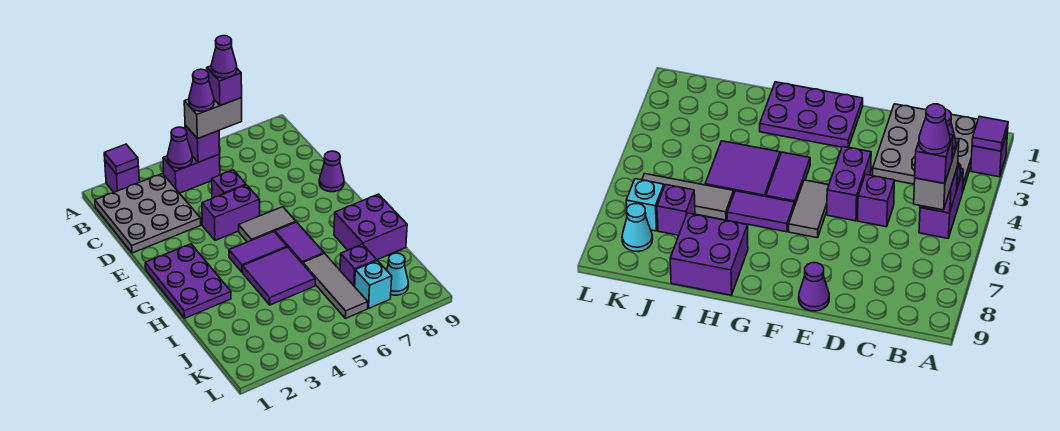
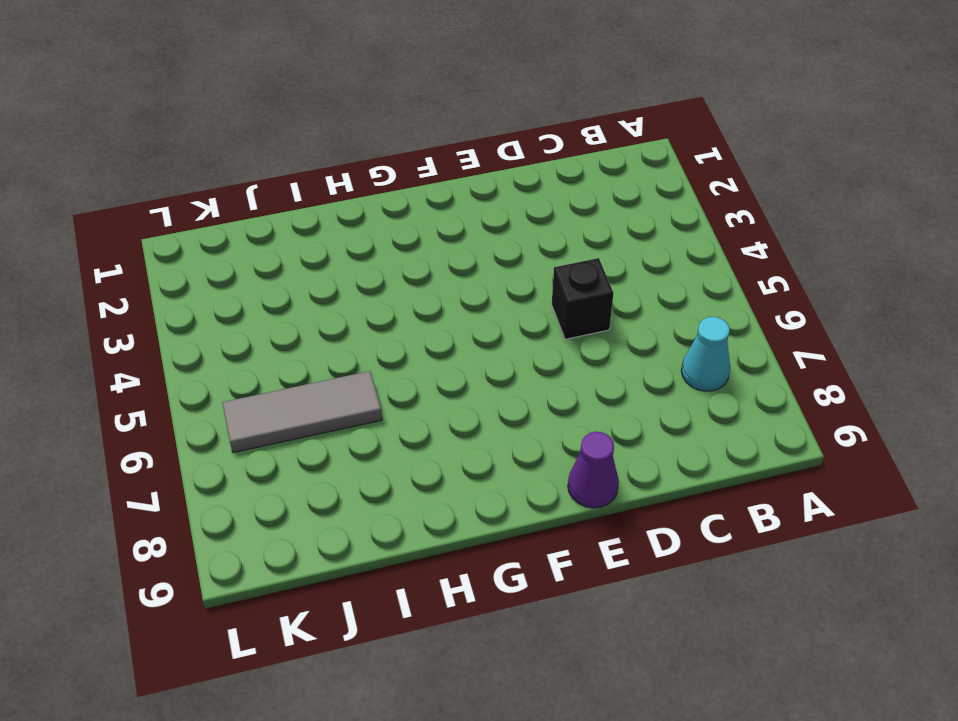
cyan cone B7 level 1 -> cyan cone K8 level 1
black brick D5 level 1 -> purple brick D5 level 1
none -> purple brick A2 level 1
none -> grey plate B1:D3 level 1
none -> purple brick B4:B5 level 1

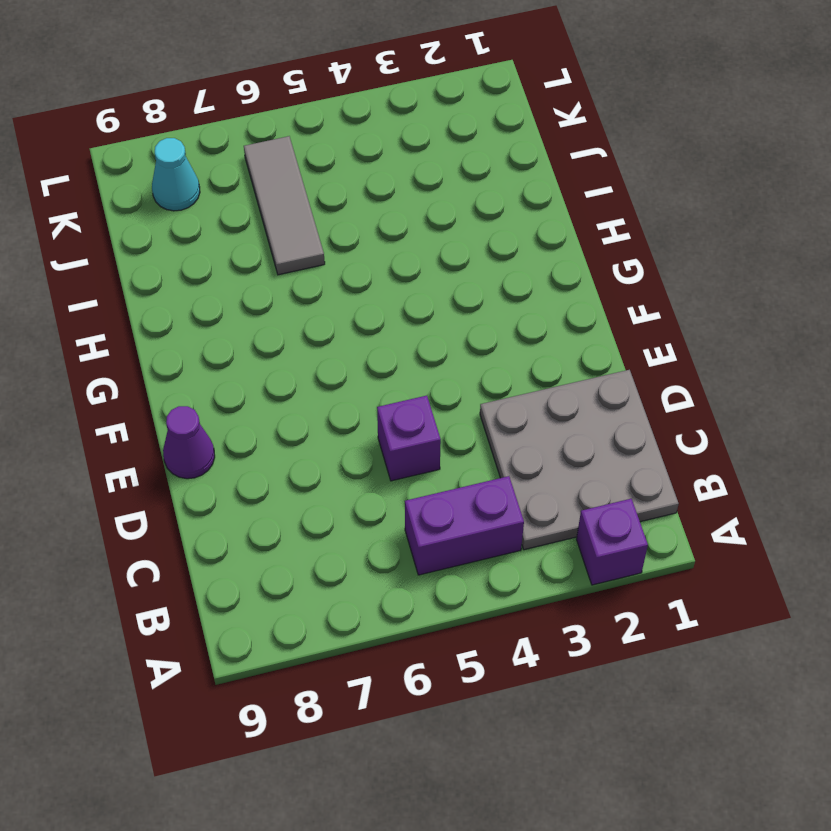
none -> purple brick E4:E5 level 1
none -> purple plate F1:H2 level 1
none -> grey tile F5:F6 level 1

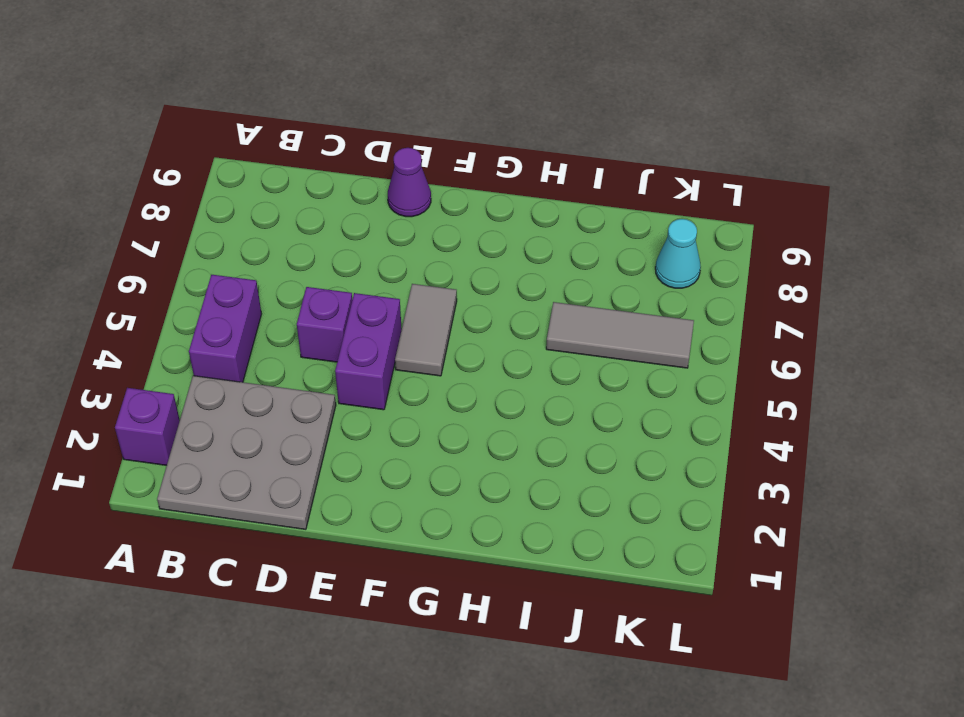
none -> purple plate F1:H2 level 1
none -> purple tile G4:G5 level 1
none -> purple tile G6:H6 level 1

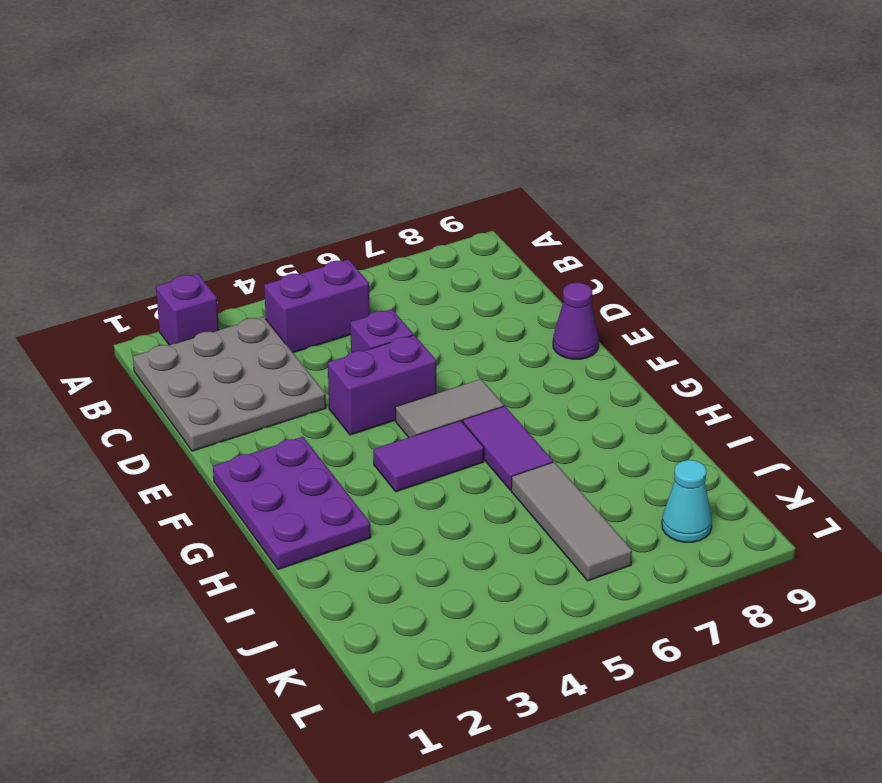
none -> purple tile H4:I5 level 1
none -> purple brick H8:I9 level 1
none -> purple brick J7 level 1

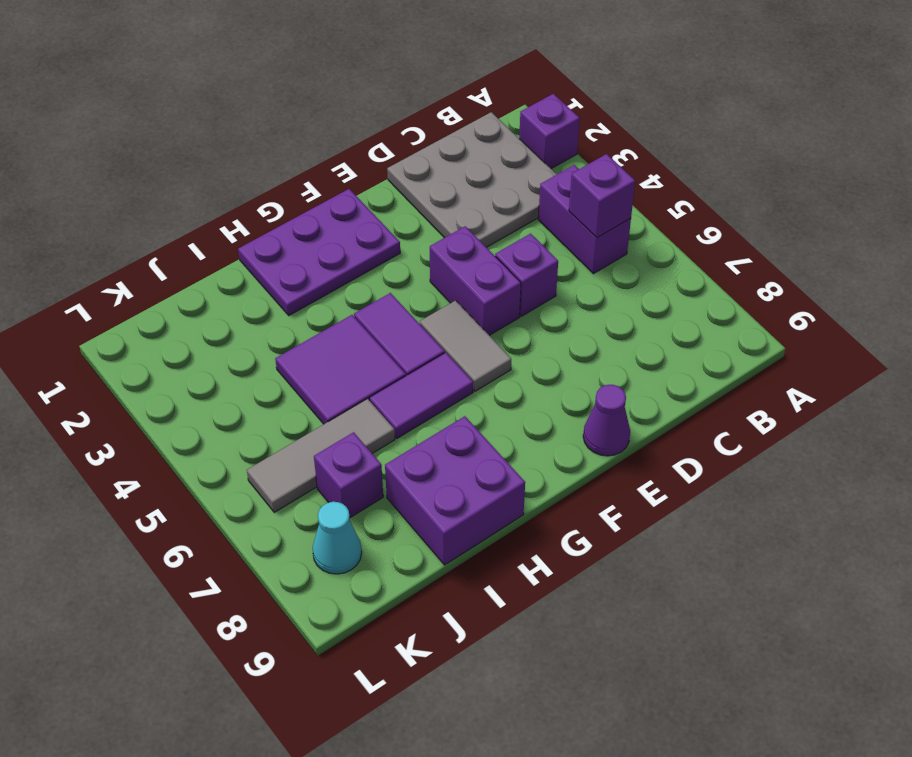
none -> cyan brick K7 level 1
none -> purple tile A2 level 2
none -> purple cone B4 level 2

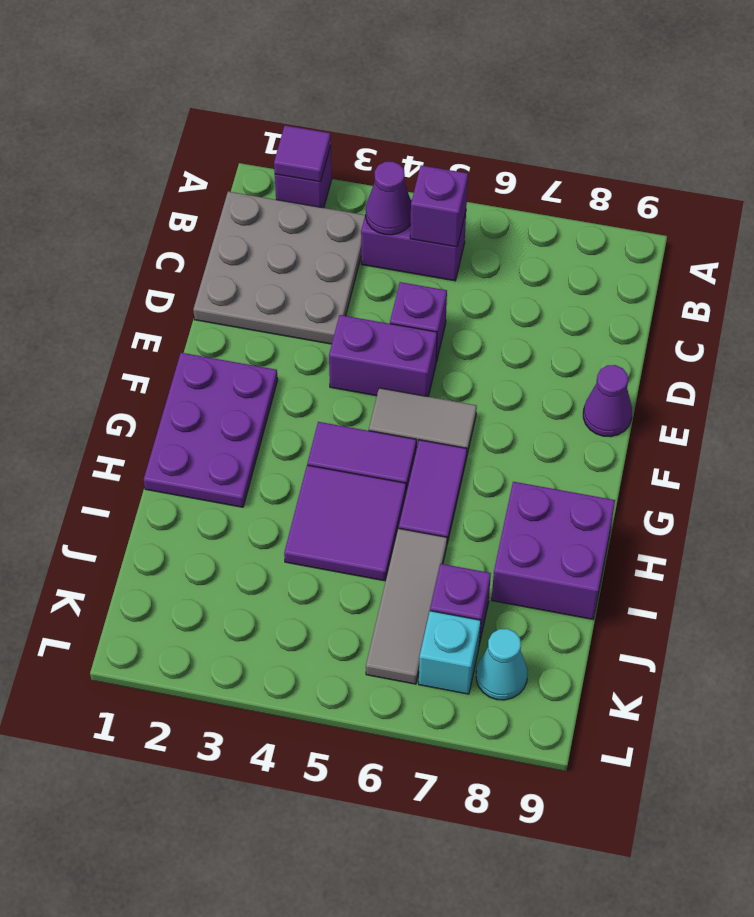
none -> grey brick B5:B6 level 3
none -> purple cone B5 level 4
none -> purple brick B6 level 4

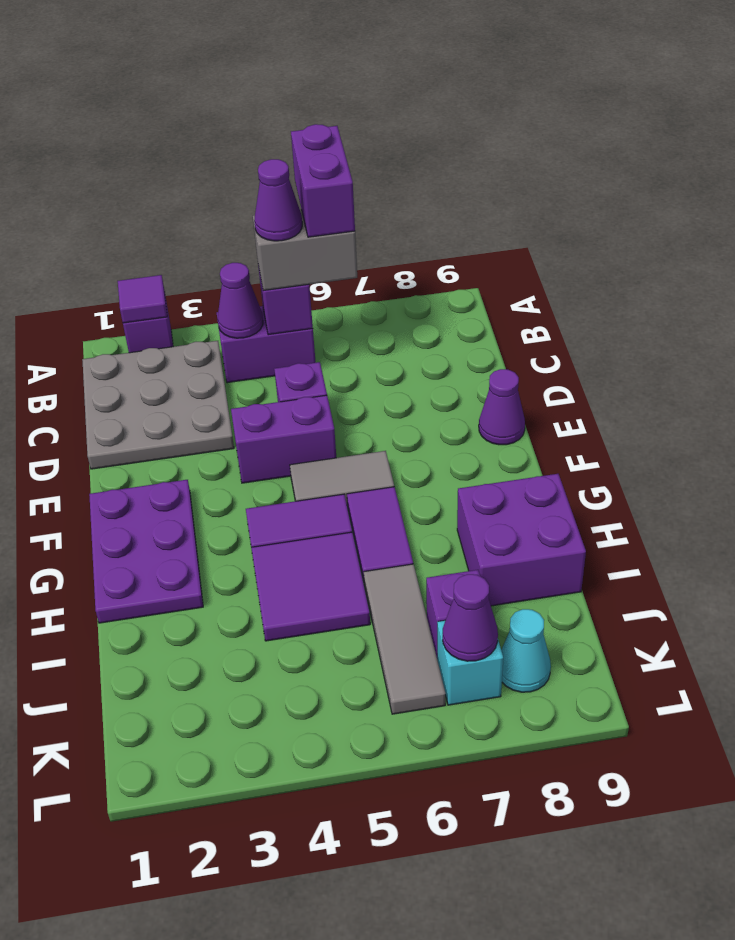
purple brick A6:B6 level 4 -> purple brick B6 level 4
purple cone K7 level 2 -> purple cone B6 level 5

